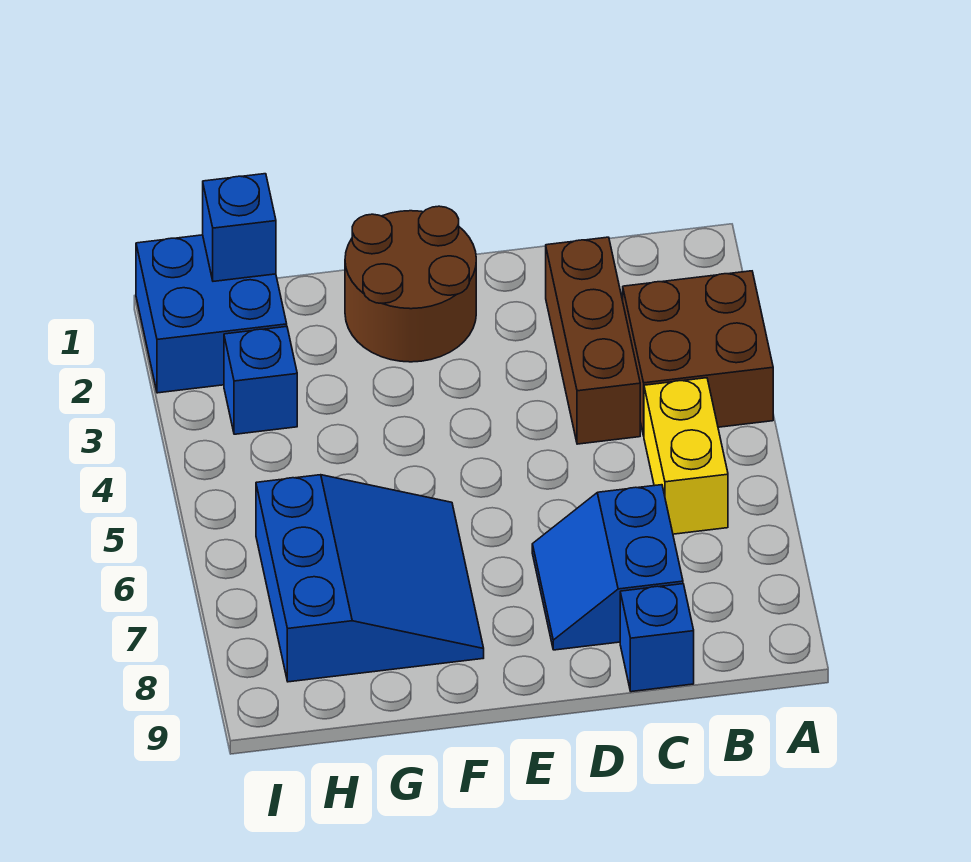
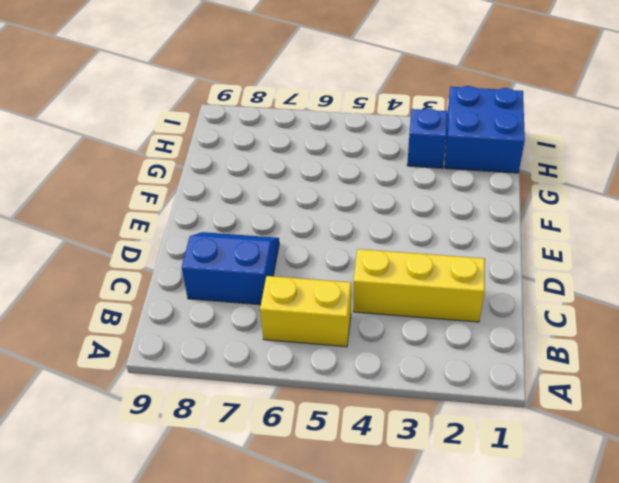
yellow brick C2:C4 level 1 -> brown brick C2:C4 level 1
none -> brown brick A3:B4 level 1
none -> blue brick C9 level 1

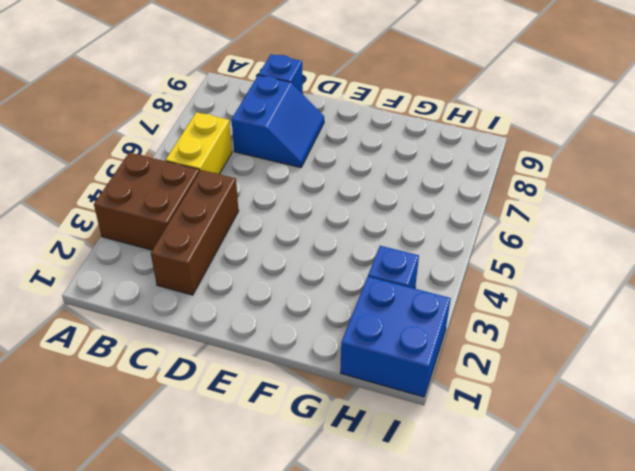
none -> brown round brick E1:F2 level 1
none -> blue slope F6:H8 level 1 top H

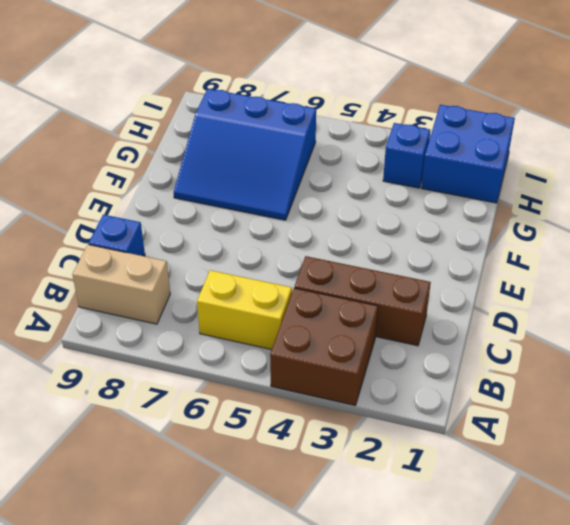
tan brick B8:B9 level 1 -> none
none -> blue slope C7:D8 level 1 top C
none -> brown round brick E1:F2 level 1

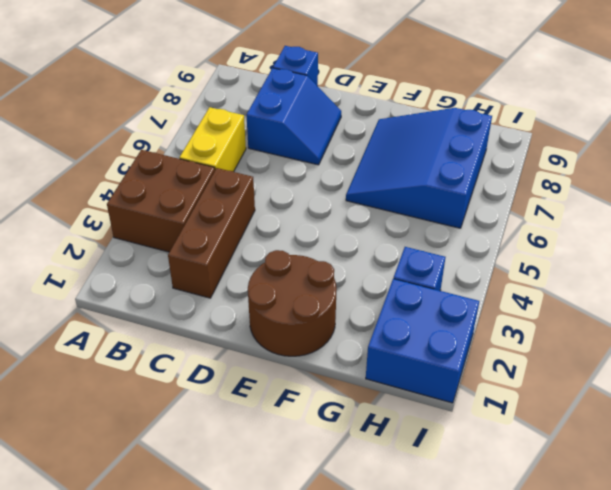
none -> blue brick H1 level 2

